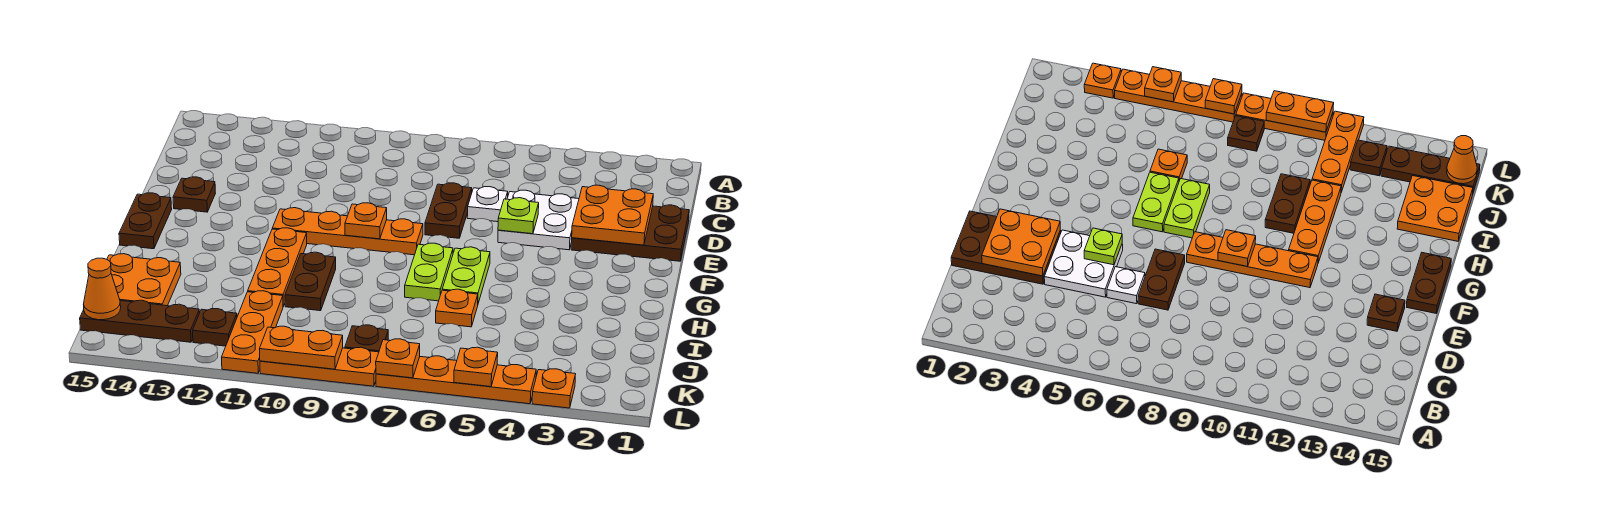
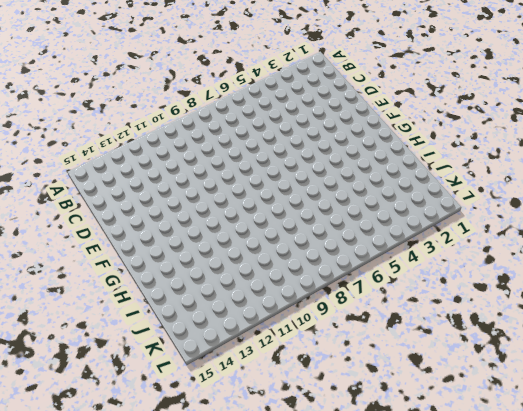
none -> brown plate D1:E3 level 1
none -> white plate D4:E5 level 1
none -> white plate D6 level 1

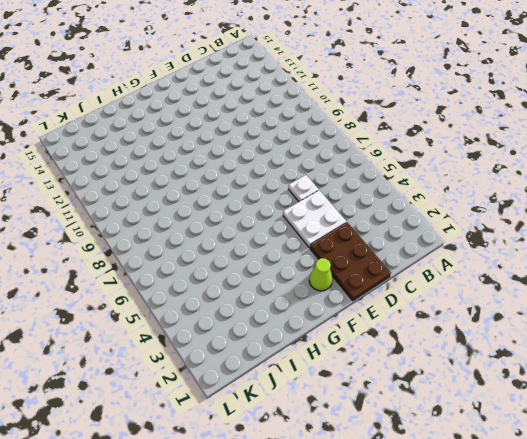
lime cone F2 level 1 -> none
none -> brown plate D7:E7 level 1
none -> brown plate E14 level 1
none -> orange plate F8:F11 level 1

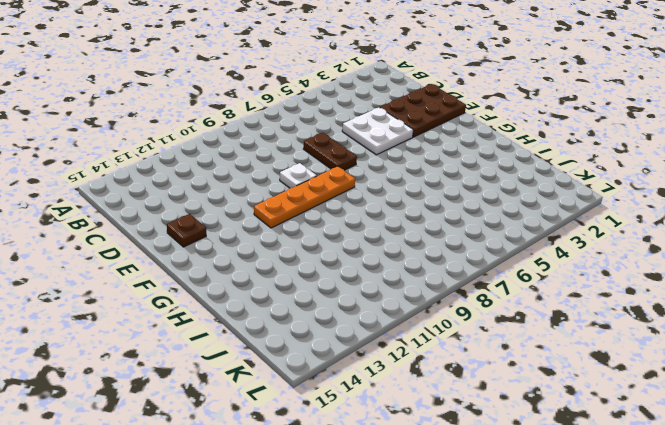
white plate E9 level 1 -> white plate D6 level 1
none -> brown plate F15:G15 level 1
none -> lime plate G6:H6 level 1
none -> lime plate G7:H7 level 1

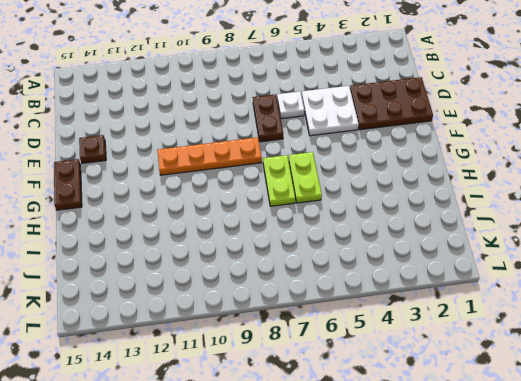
none -> orange plate G11:I11 level 1
none -> brown plate H10:I10 level 1
none -> orange plate I6 level 1

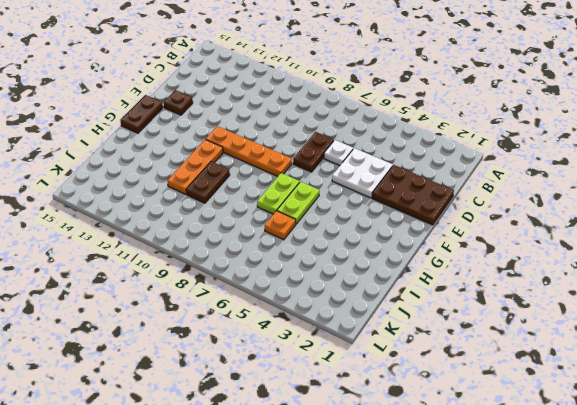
none -> orange plate I14:J15 level 1
none -> orange plate J11:L11 level 1
none -> brown plate K8 level 1

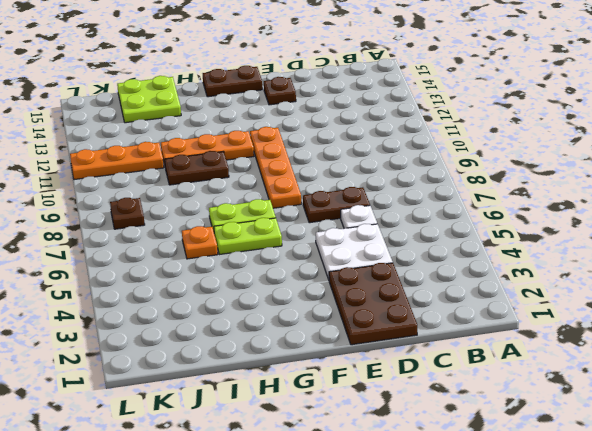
lime plate I14:J15 level 1 -> orange plate I14:J15 level 1
none -> brown plate K12 level 1
none -> brown plate K13:K15 level 1
none -> orange plate L3 level 1

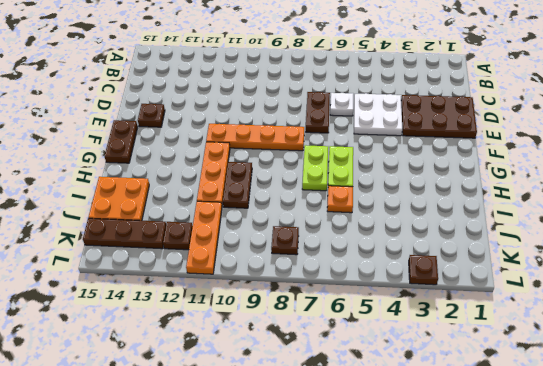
brown plate L3 level 1 -> orange plate L3 level 1
none -> orange plate L4:L7 level 1
none -> orange plate L8:L10 level 1
none -> orange plate D2:E3 level 2

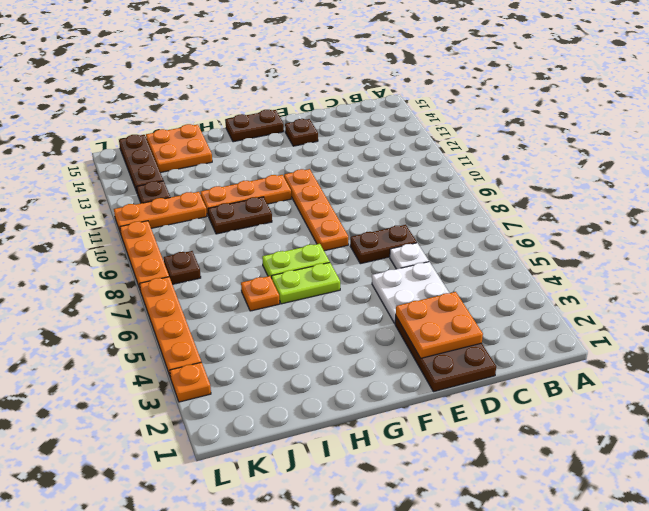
none -> lime plate E5 level 2
none -> orange plate F9 level 2
none -> orange cone K15 level 2

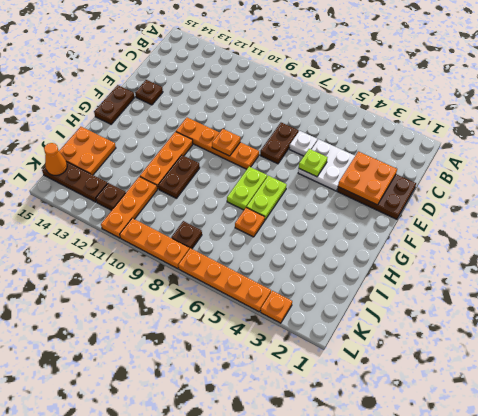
none -> orange plate L5 level 2
none -> orange plate L7 level 2
none -> orange plate L9:L10 level 2

